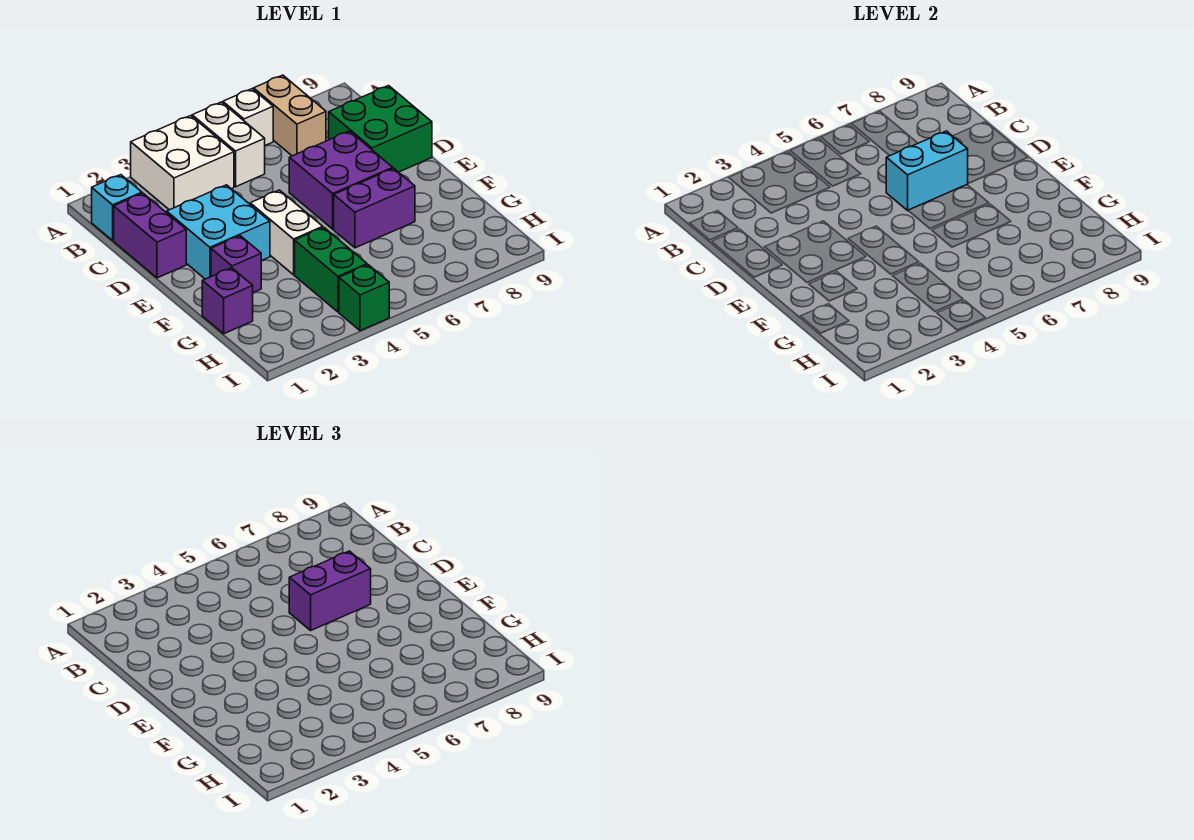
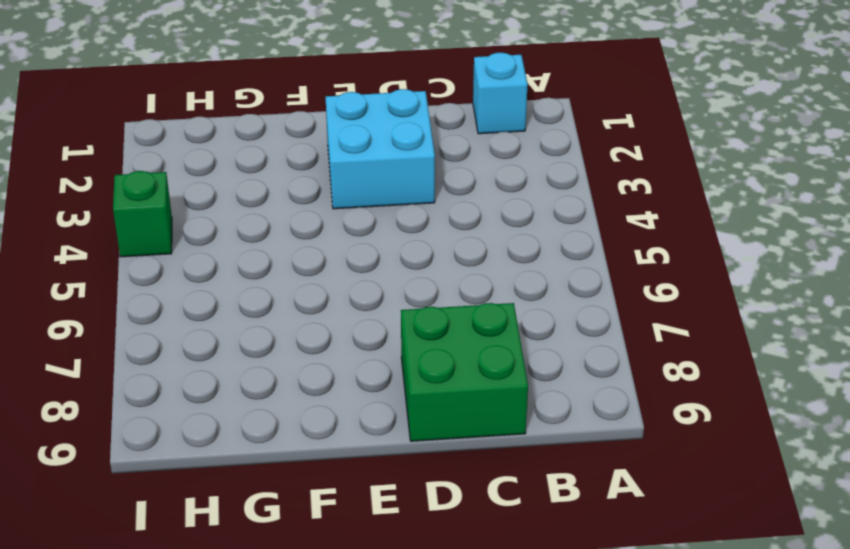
none -> white brick A3:B4 level 1
none -> white brick A5:B5 level 1
none -> white brick A6 level 1

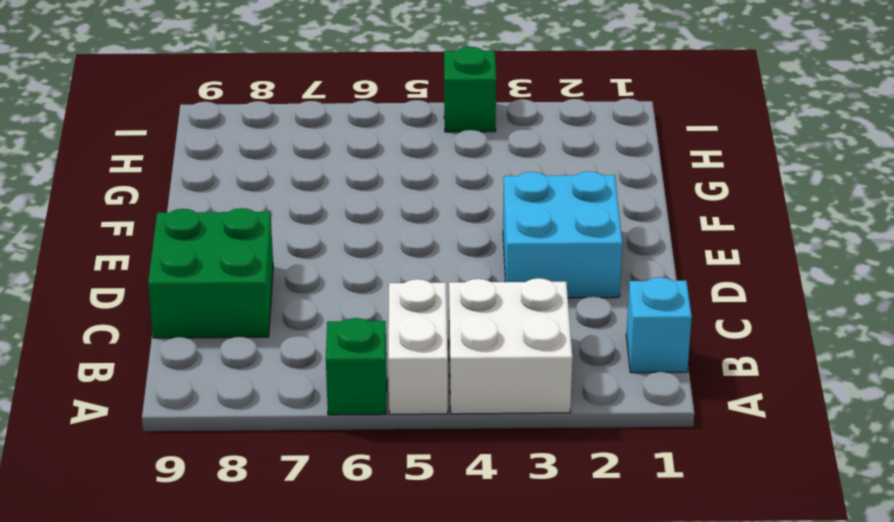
green brick A6 level 1 -> white brick A6 level 1
none -> tan brick A7:B7 level 1
none -> purple brick C1:D1 level 1
none -> purple brick D6:E7 level 1

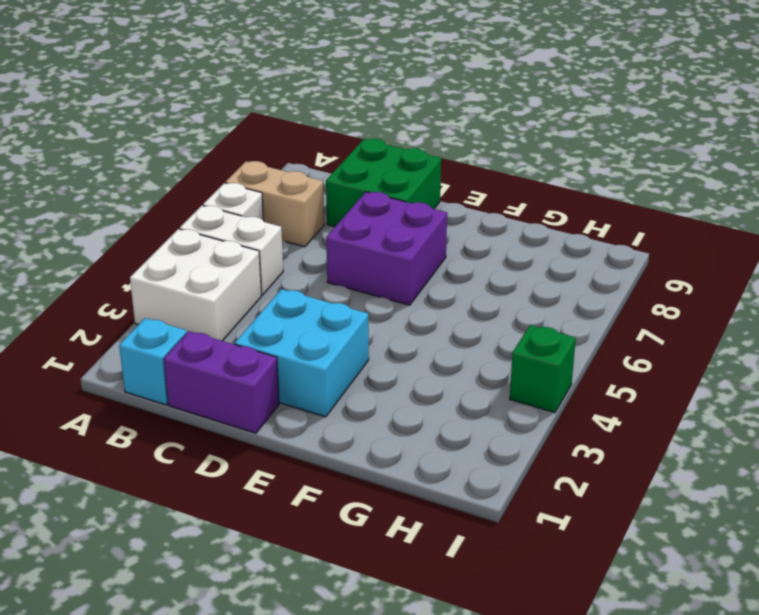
none -> white brick E4:F4 level 1
none -> purple brick F2 level 1
none -> purple brick F6:F7 level 1

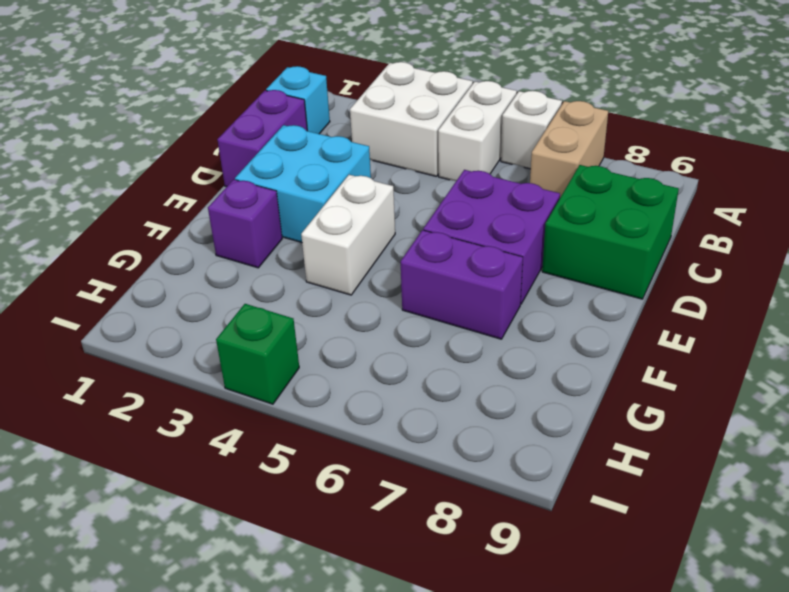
none -> purple brick G1 level 1
none -> green brick G4:H4 level 1
none -> cyan brick D6:D7 level 2

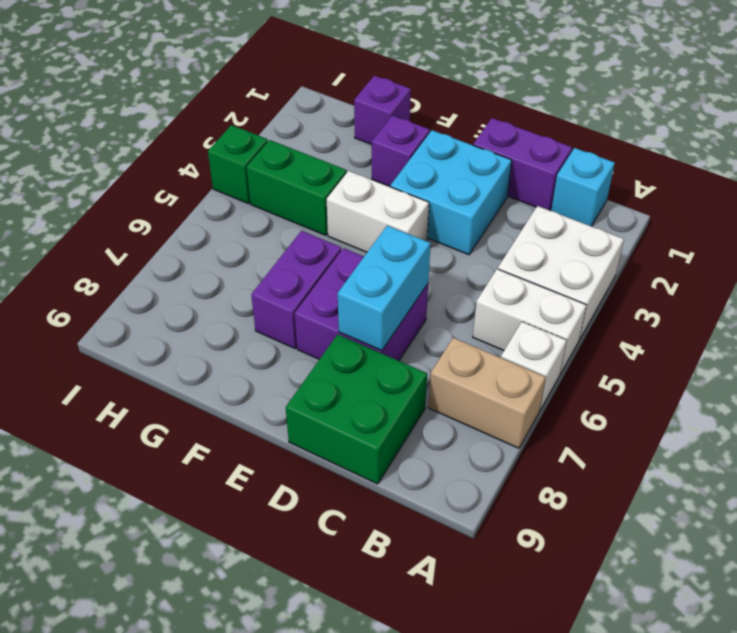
none -> purple brick D6:D7 level 3

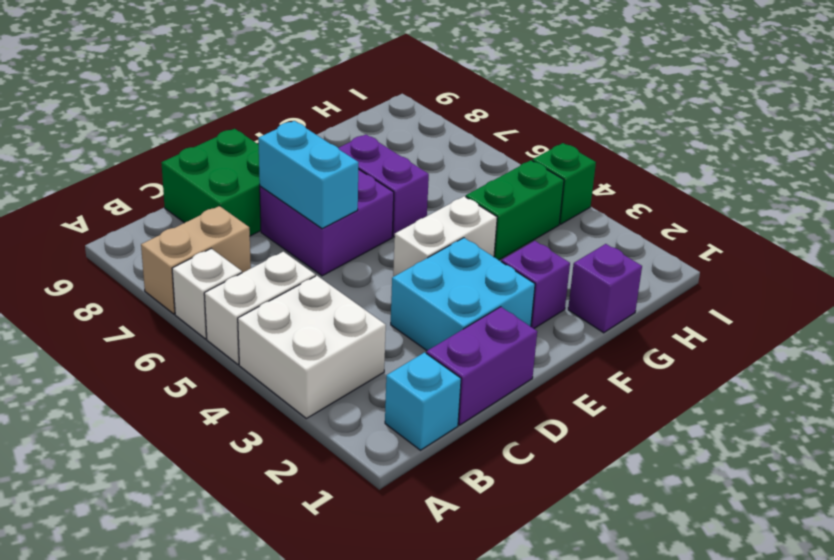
none -> purple brick D6:D7 level 3

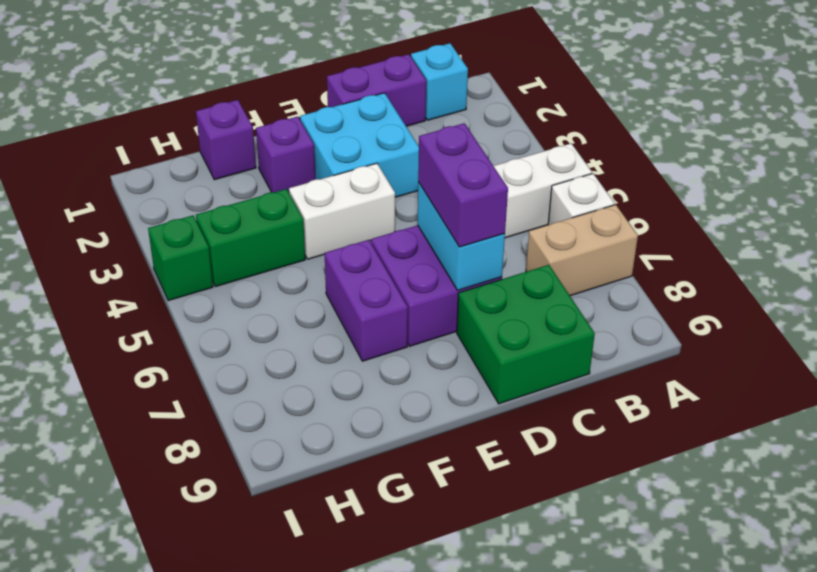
none -> white brick A3:B4 level 1

